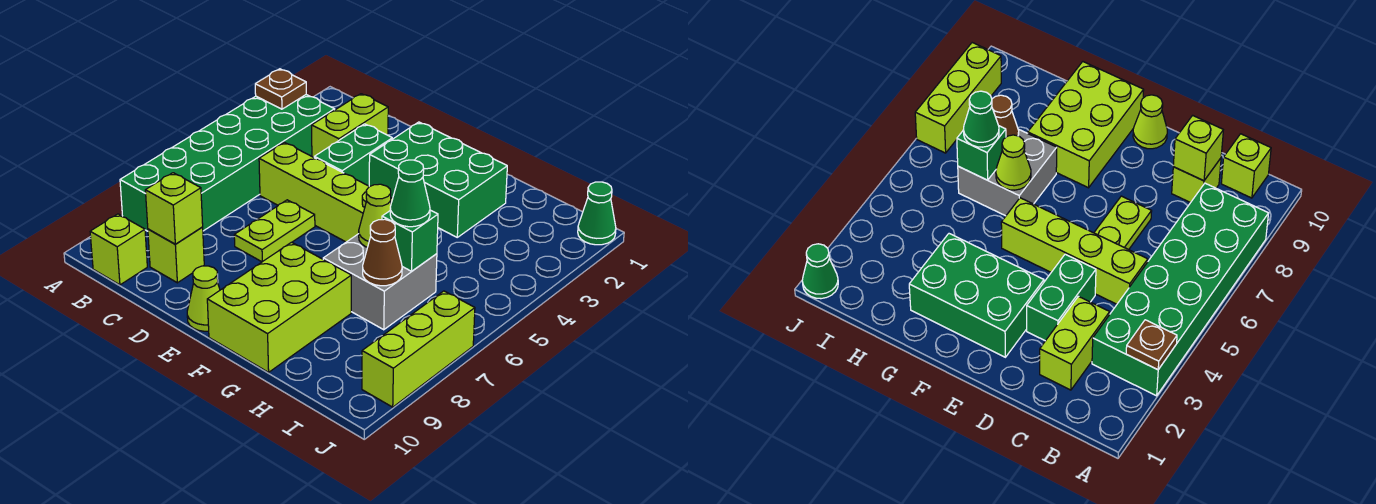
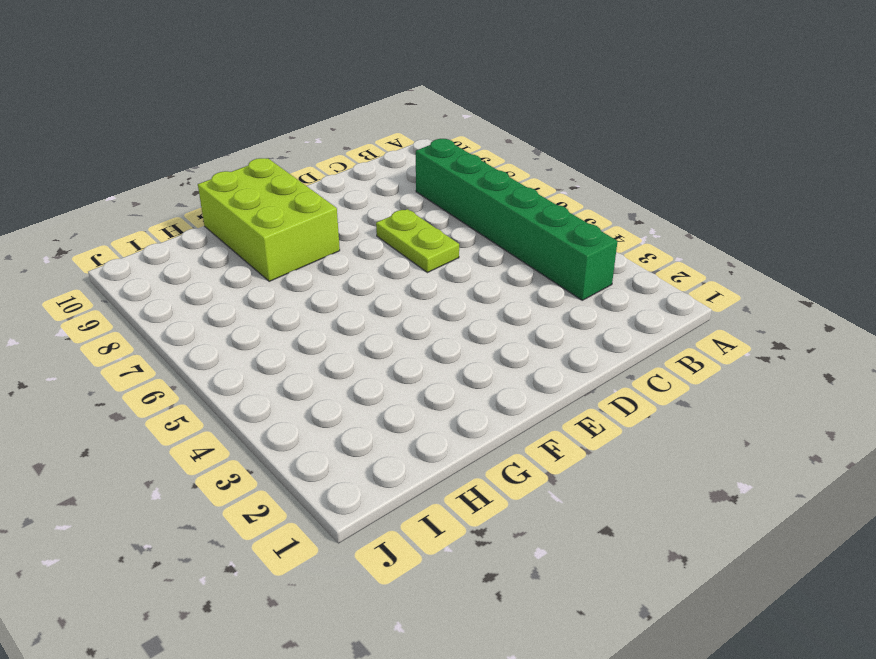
green brick B3:B8 level 1 -> green brick A3:B8 level 1
none -> lime brick B10 level 1
none -> lime brick C2:C3 level 1
none -> lime brick C5:F5 level 1

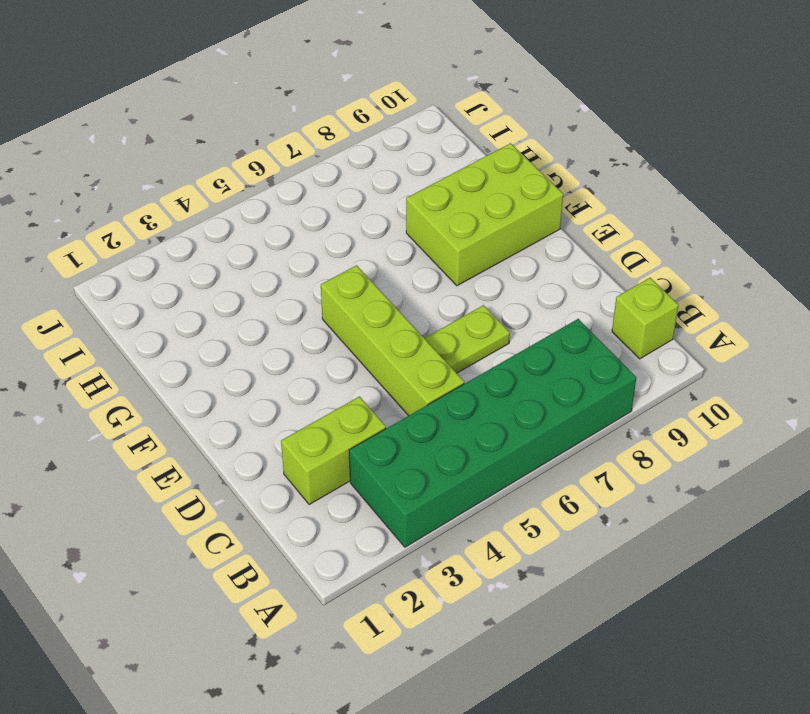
none -> lime brick C9 level 1
none -> green brick D3:D4 level 1
none -> green brick E2:G3 level 1

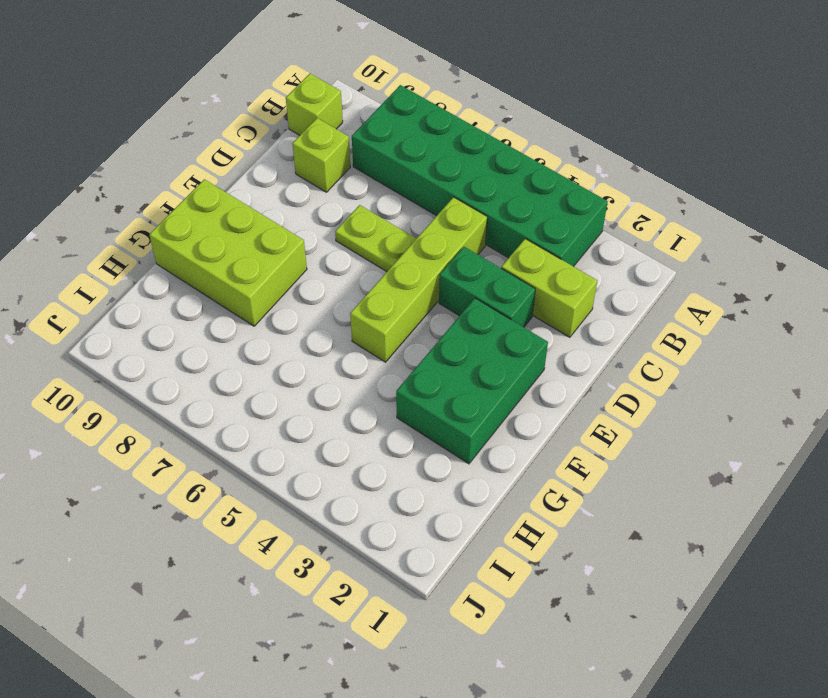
none -> lime cone E10 level 1
none -> grey brick G6:H7 level 1
none -> green cone J1 level 1

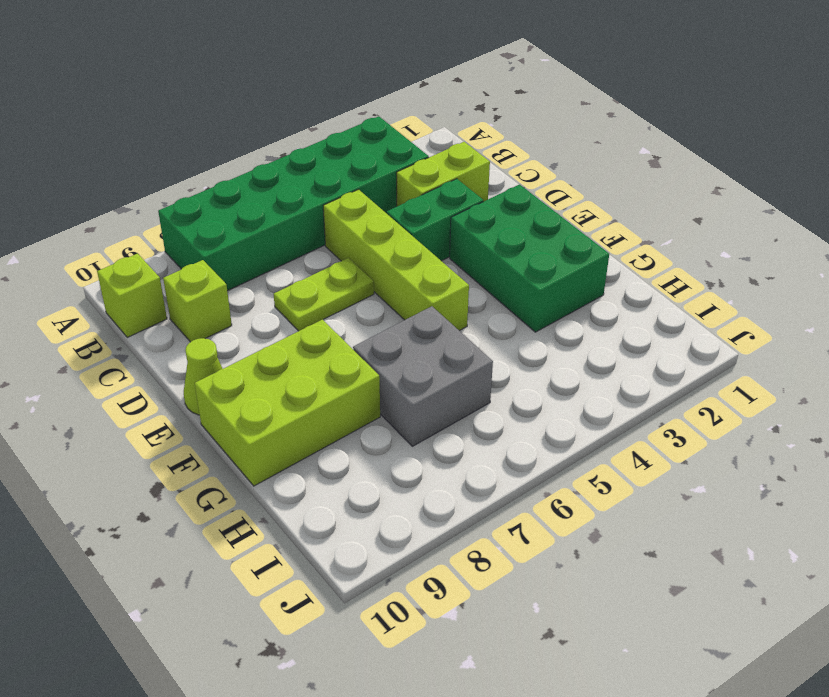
none -> green cone J1 level 1
none -> lime brick J7:J9 level 1
none -> brown plate A3 level 2

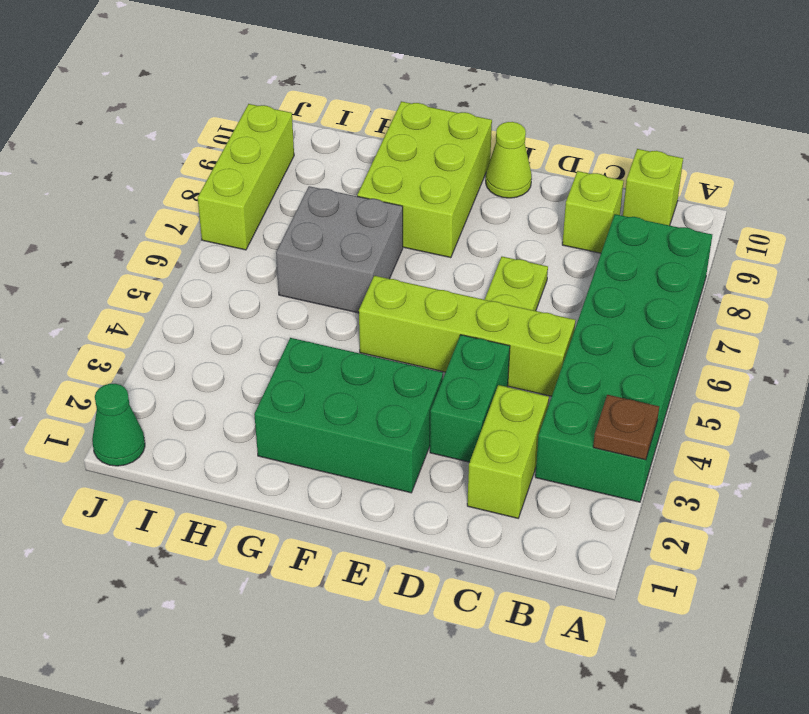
none -> lime brick C9 level 2
none -> lime cone G6 level 2
none -> green brick H6 level 2

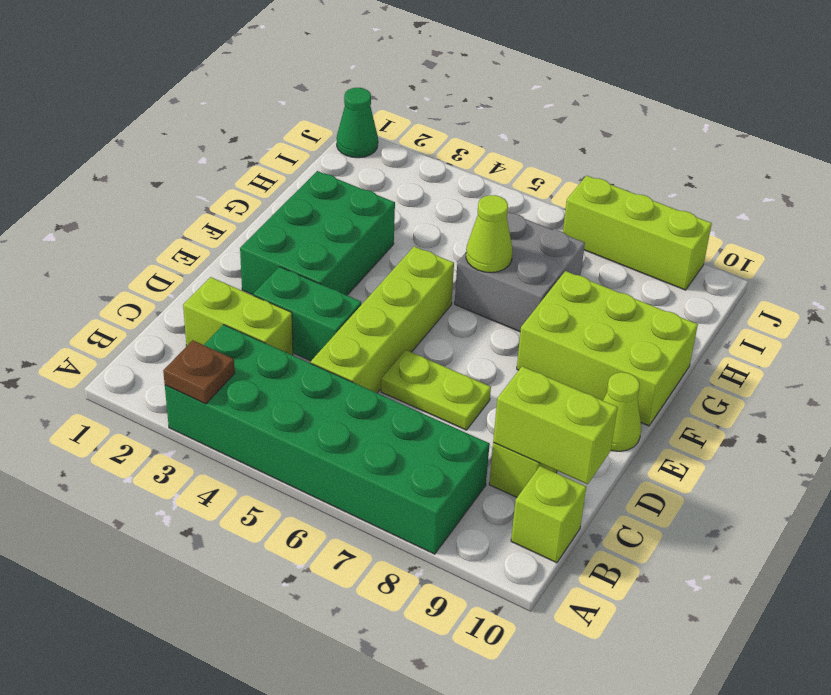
lime brick C9:C10 level 2 -> lime brick C9 level 2
none -> green brick H6 level 2
none -> brown cone H7 level 2
none -> green cone H6 level 3

